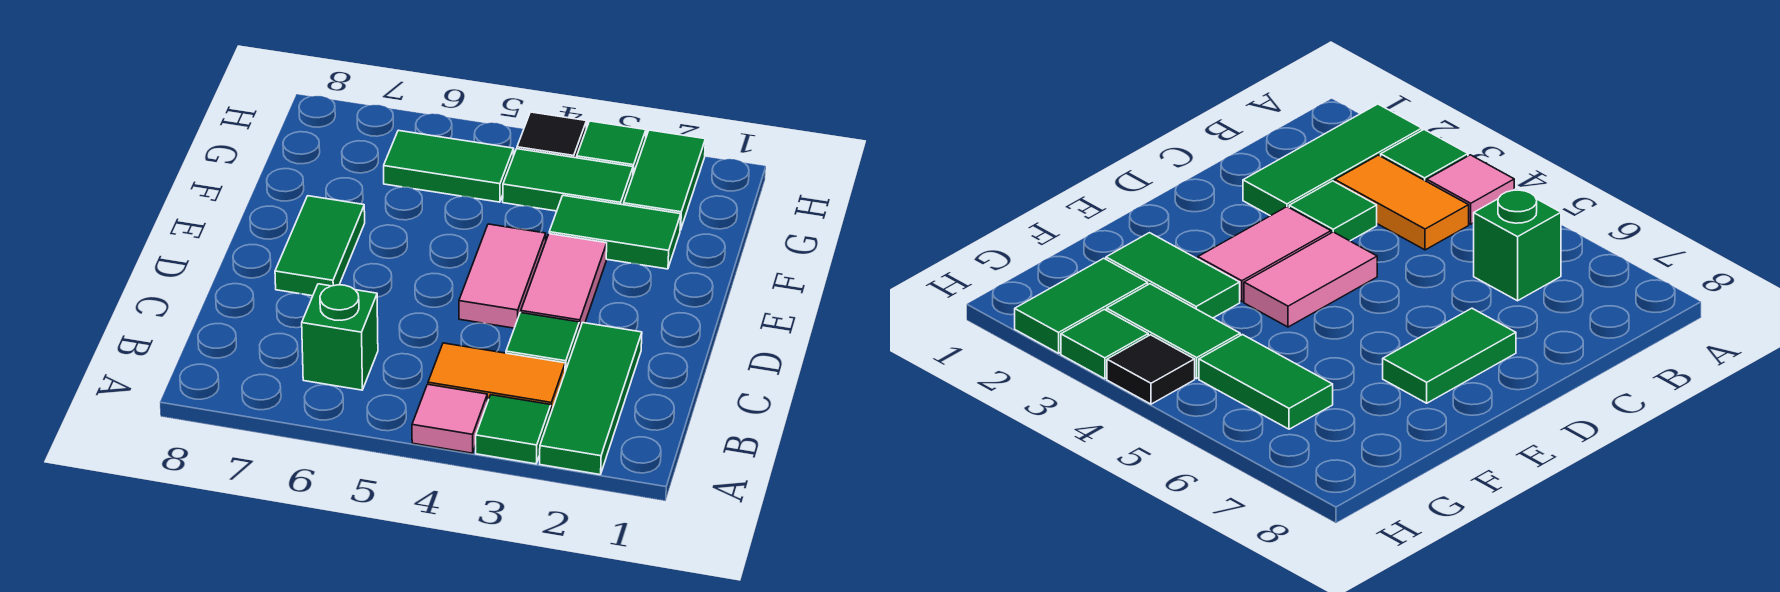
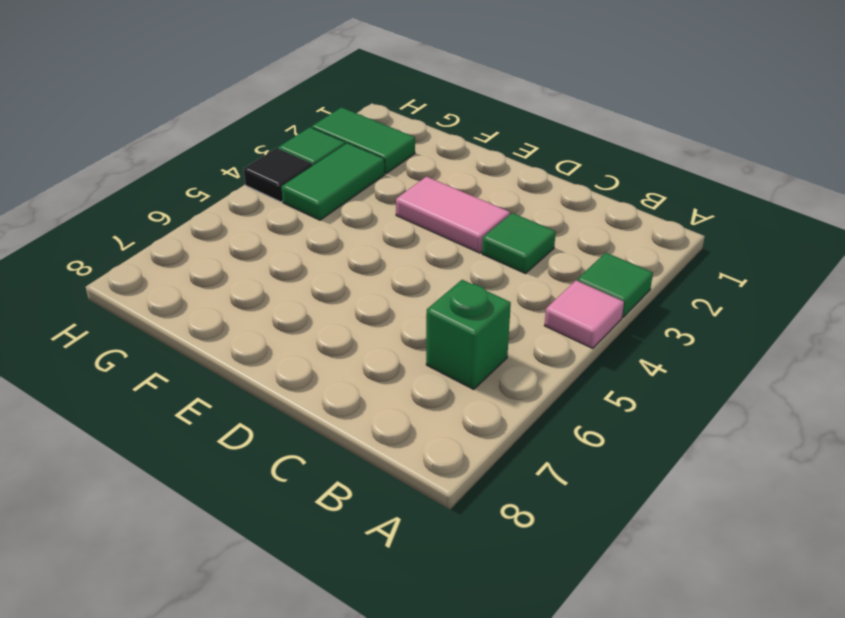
none -> green tile A2:C2 level 1
none -> orange tile B3:B4 level 1
none -> pink tile D4:E4 level 1

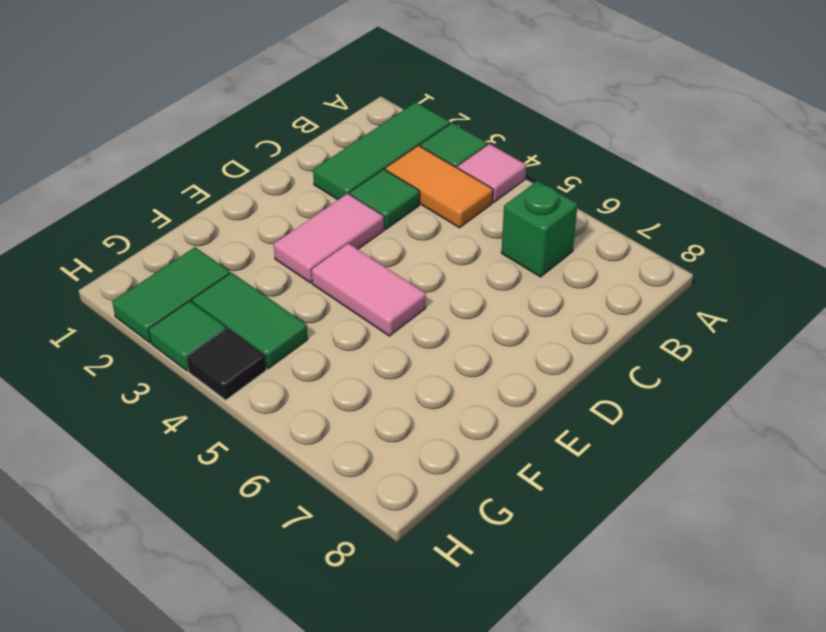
pink tile E4:E5 level 1 -> pink tile D4:E4 level 1
none -> green tile D7:E7 level 1
none -> green tile F2:F3 level 1
none -> green tile G5:G6 level 1

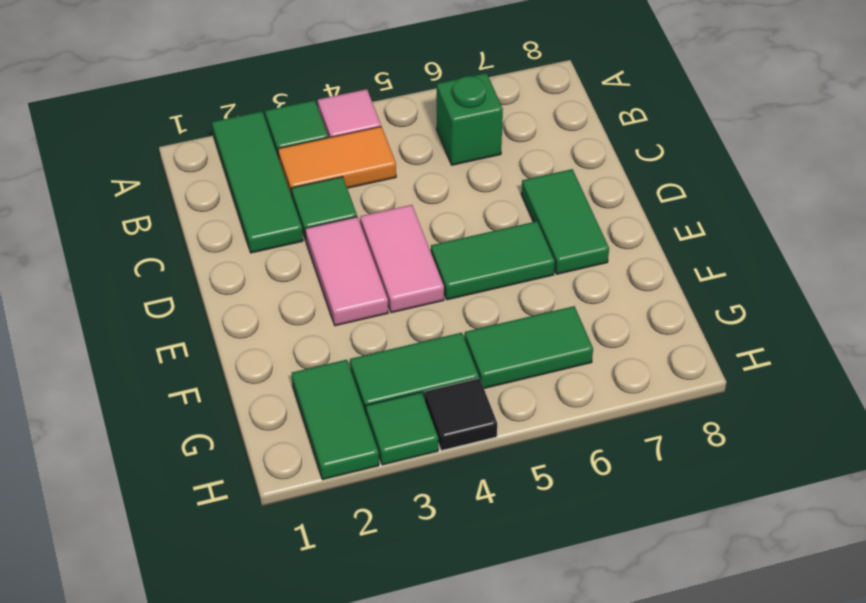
green tile E5:E6 level 1 -> green tile F2:F3 level 1

